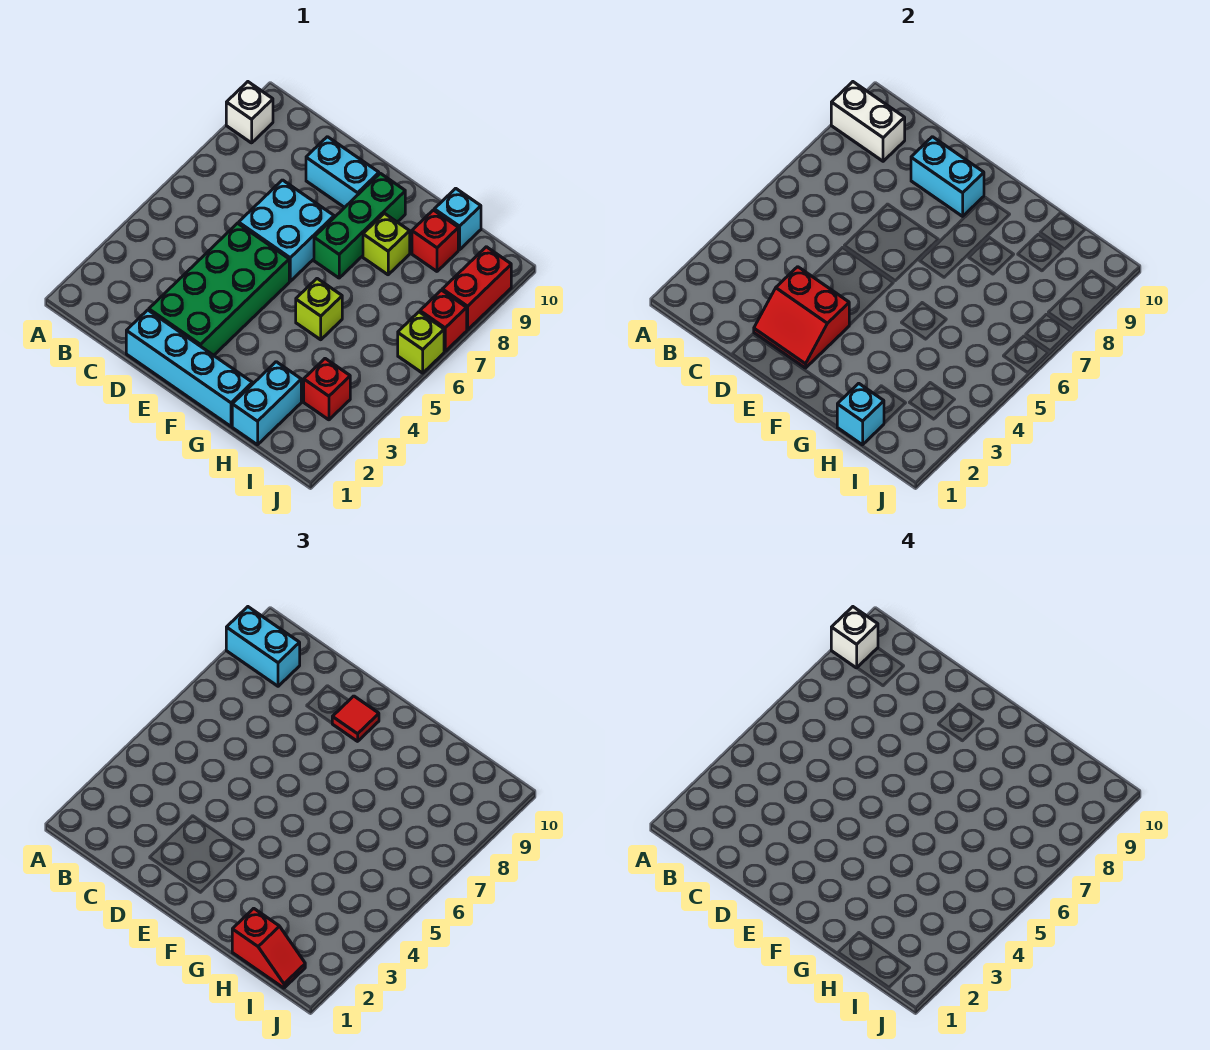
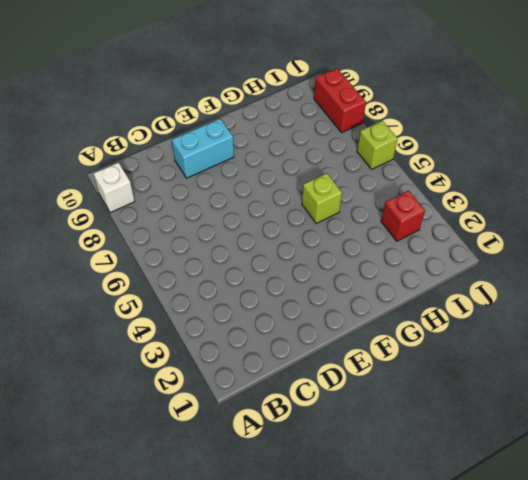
none -> cyan brick D1:G1 level 1
none -> green brick D2:E5 level 1
none -> cyan brick D6:E7 level 1

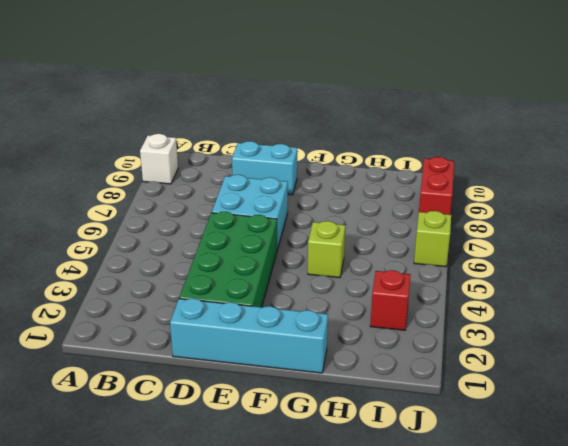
none -> green brick F7:F9 level 1
none -> lime brick G8 level 1
none -> cyan brick H1:H2 level 1

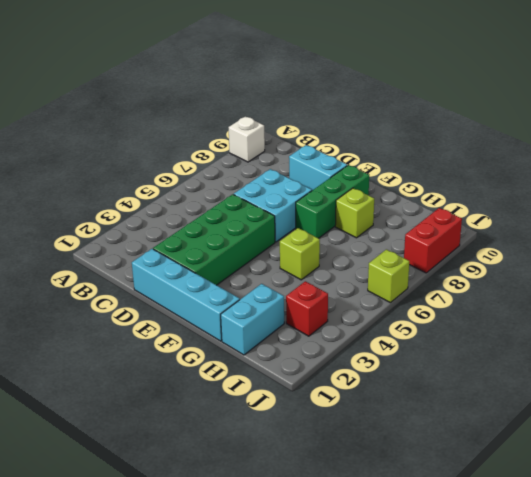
none -> red brick H9 level 1
none -> cyan brick H10 level 1
none -> red brick J7 level 1

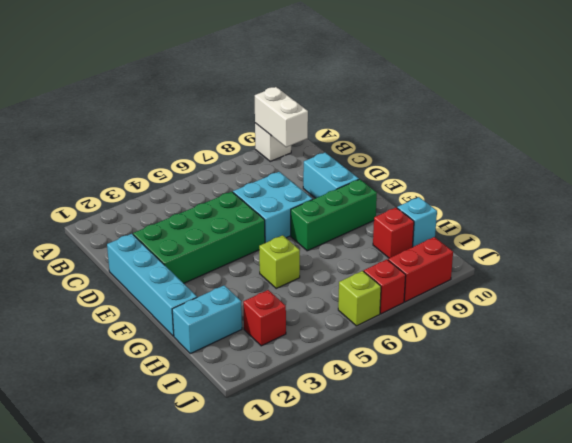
none -> lime brick G8 level 1
none -> red slope D2:E3 level 2 top 3
none -> cyan brick D9:E9 level 2

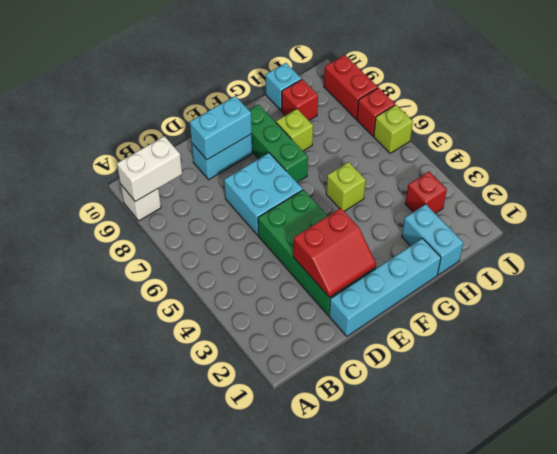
none -> cyan brick H1 level 2
none -> cyan brick A9:B9 level 3
none -> red tile E9 level 3

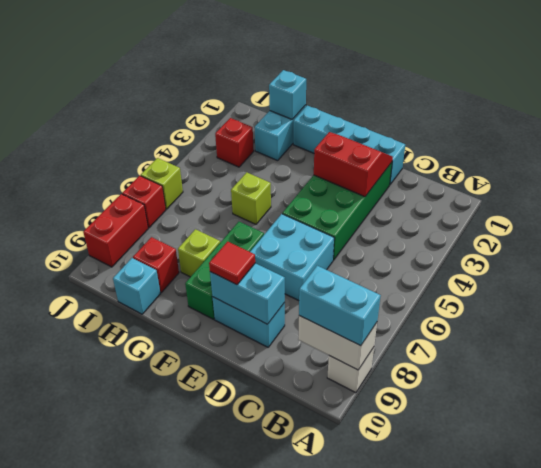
none -> red slope H1:I1 level 3 top H
none -> white brick A9 level 4

